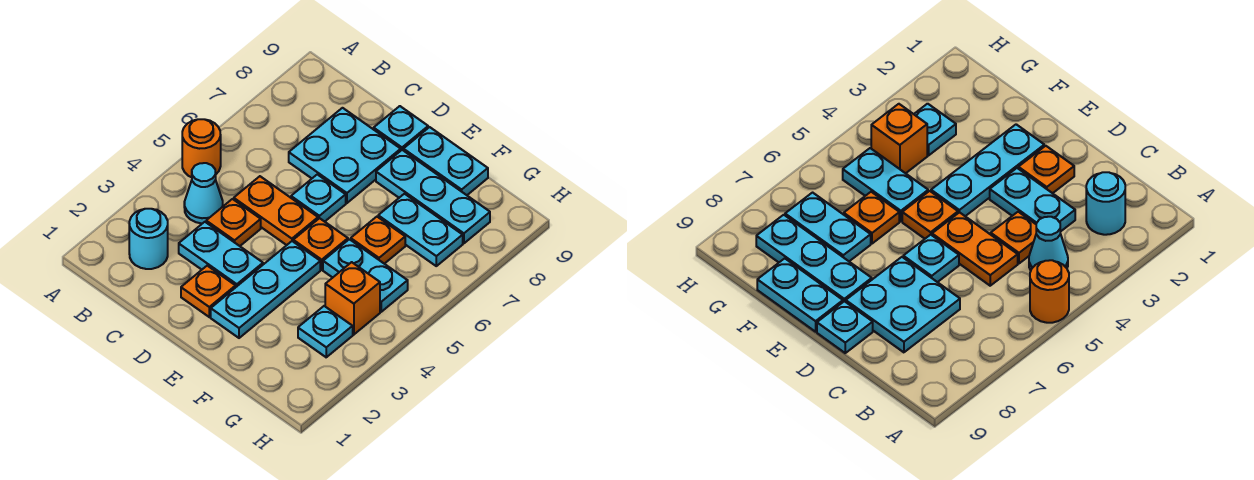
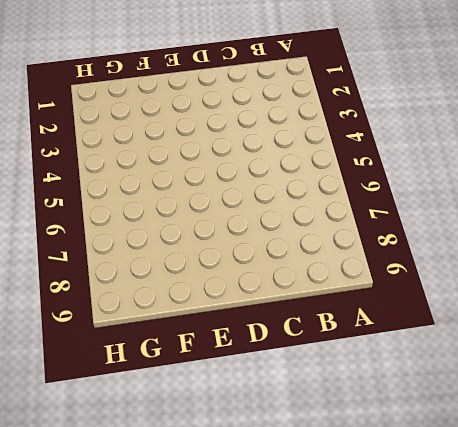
none -> orange round brick A5 level 1
none -> cyan round brick B2 level 1
none -> cyan cone B4 level 1

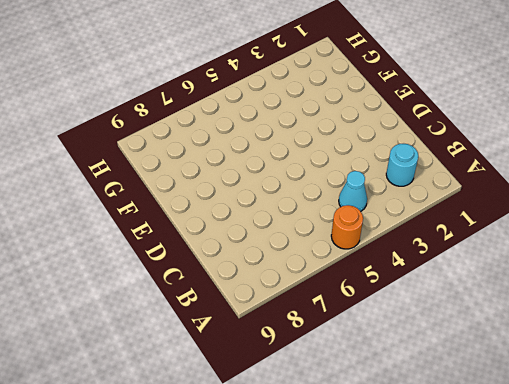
none -> cyan plate C3:D3 level 1
none -> orange plate C4 level 1
none -> orange plate C5:D5 level 1

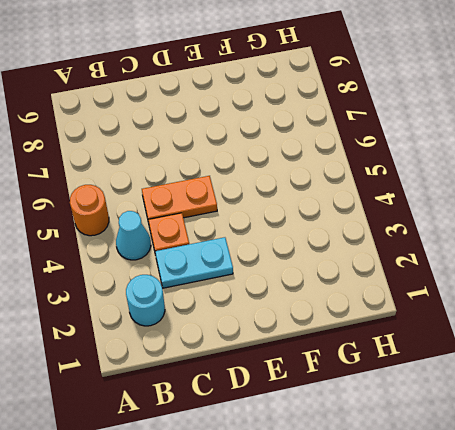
none -> cyan plate C7:D8 level 1
none -> orange plate D2 level 1
none -> cyan plate D6 level 1

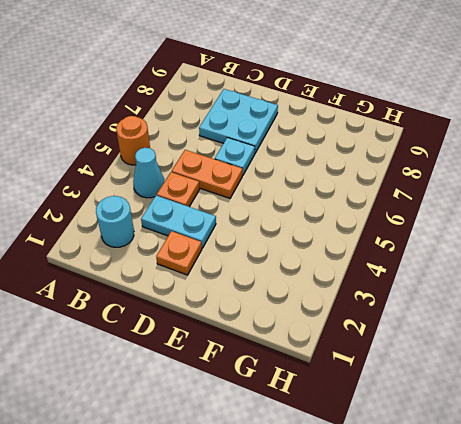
none -> cyan plate D9 level 1
none -> cyan plate E2:E4 level 1
none -> orange plate E5 level 1

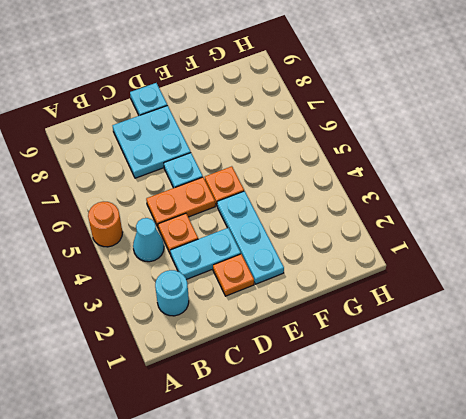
none -> cyan plate E8:G8 level 1
none -> cyan plate E9:F9 level 1
none -> cyan plate F5:G5 level 1

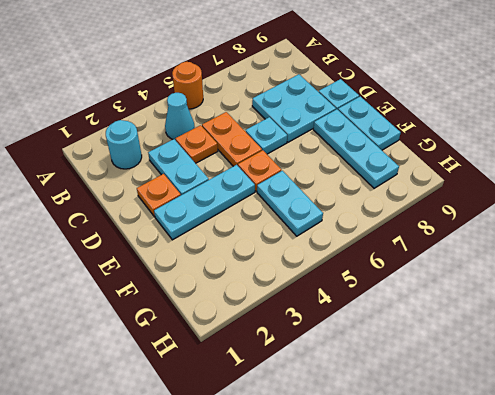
none -> orange plate F6 level 1
none -> cyan plate F7:G7 level 1
none -> cyan plate G3 level 1

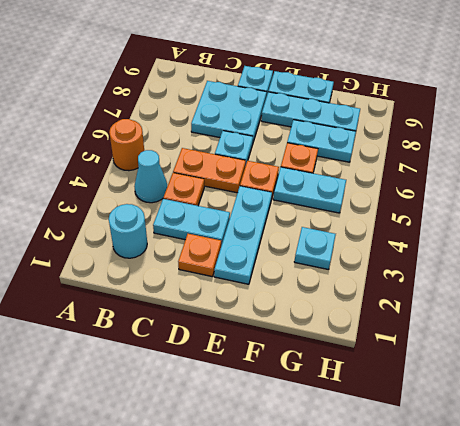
none -> orange brick G4 level 1

